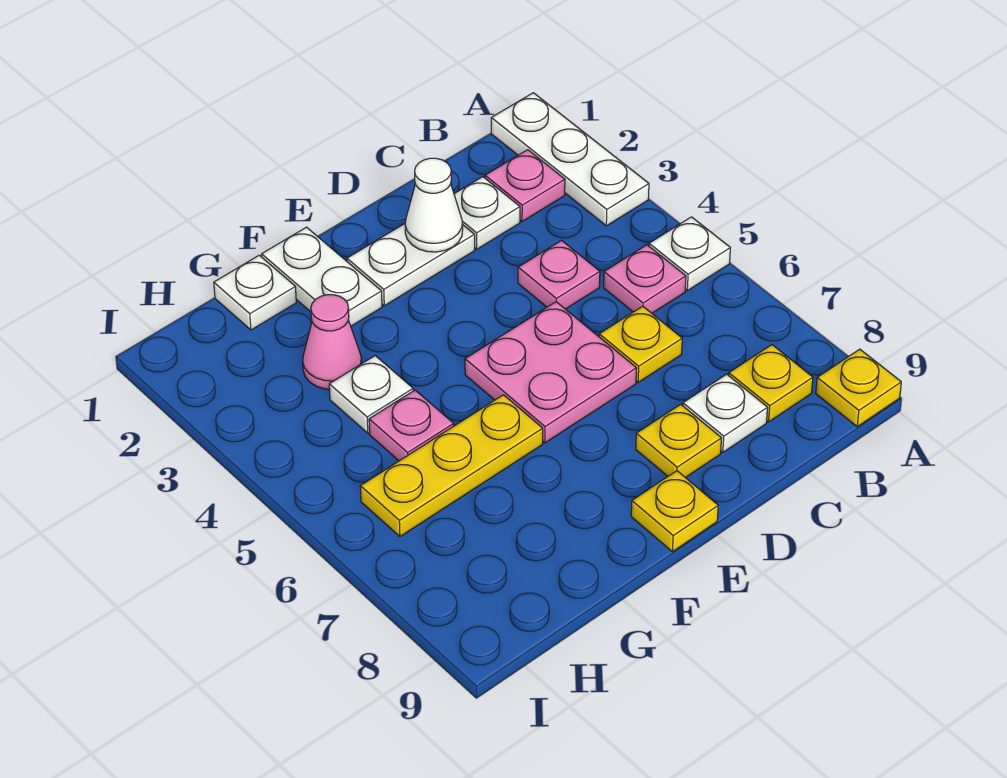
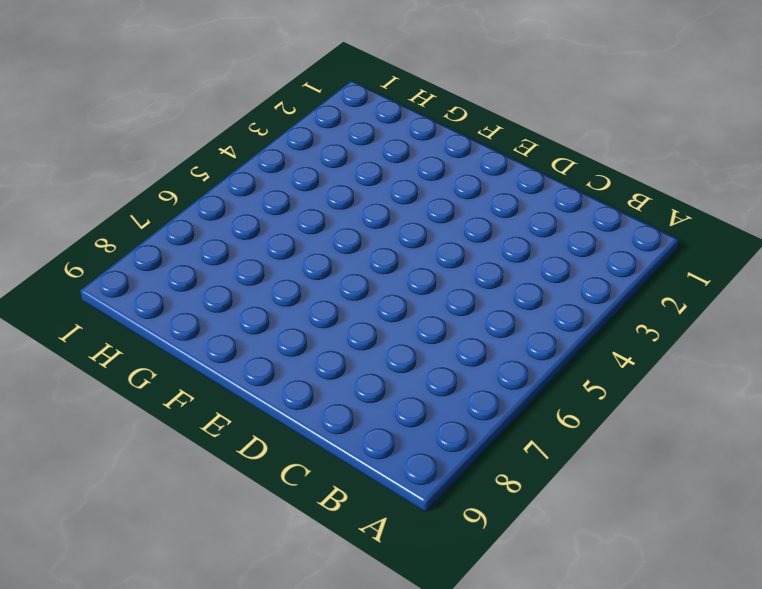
none -> white plate A1:A3 level 1
none -> white plate A5 level 1
none -> yellow plate A9 level 1

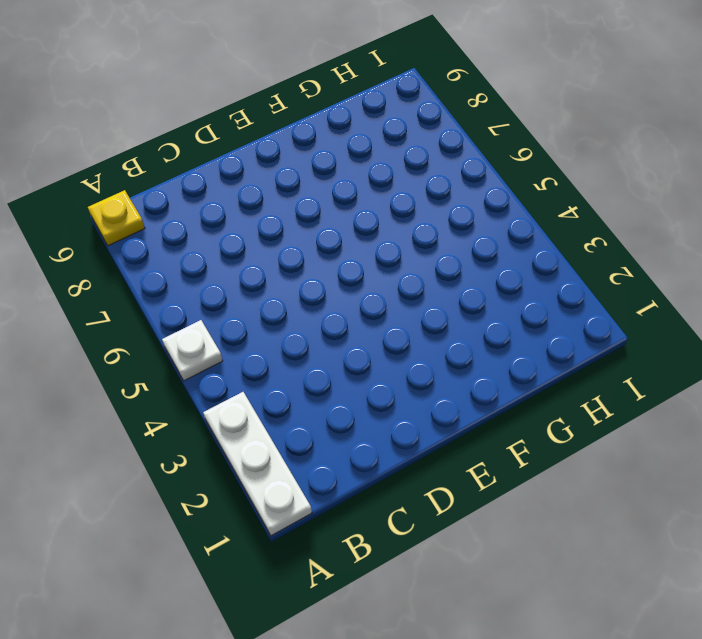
none -> pink plate B2 level 1
none -> pink plate B5 level 1
none -> yellow plate B8 level 1

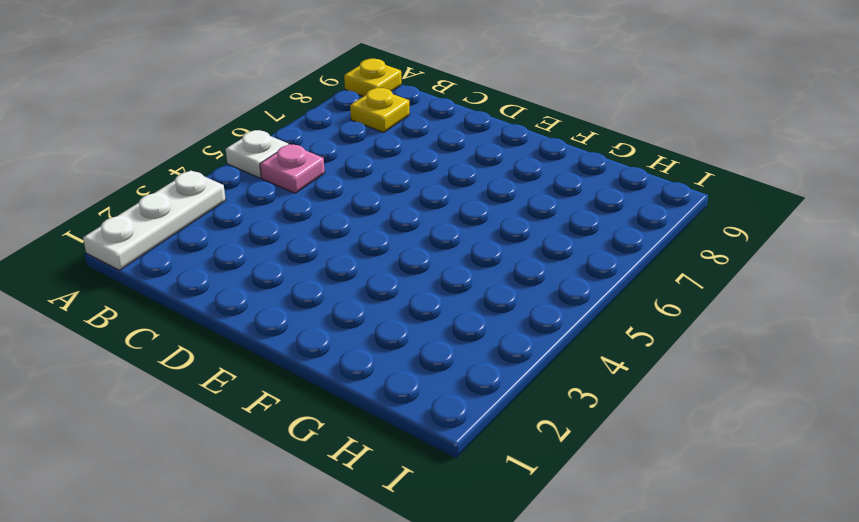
none -> pink plate B2 level 1
none -> white plate C2 level 1
none -> pink plate C4 level 1

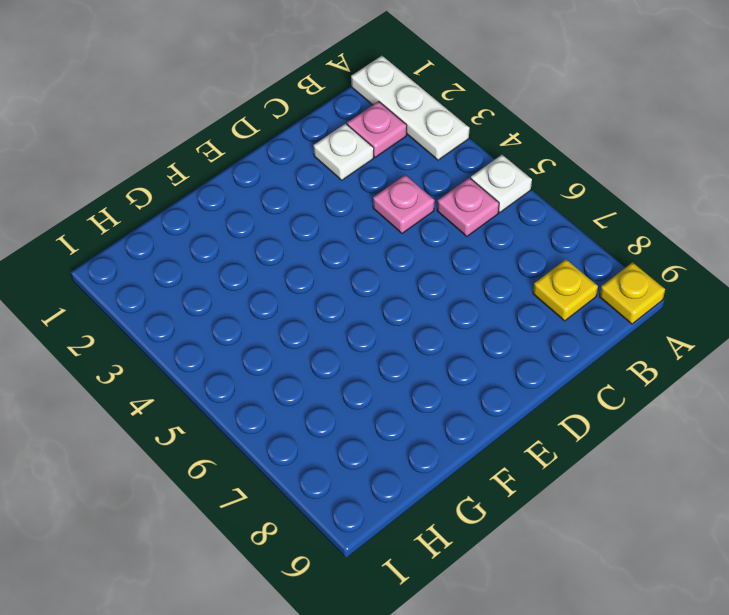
none -> yellow plate C6 level 1
none -> white plate C8 level 1
none -> white plate D2:E2 level 1

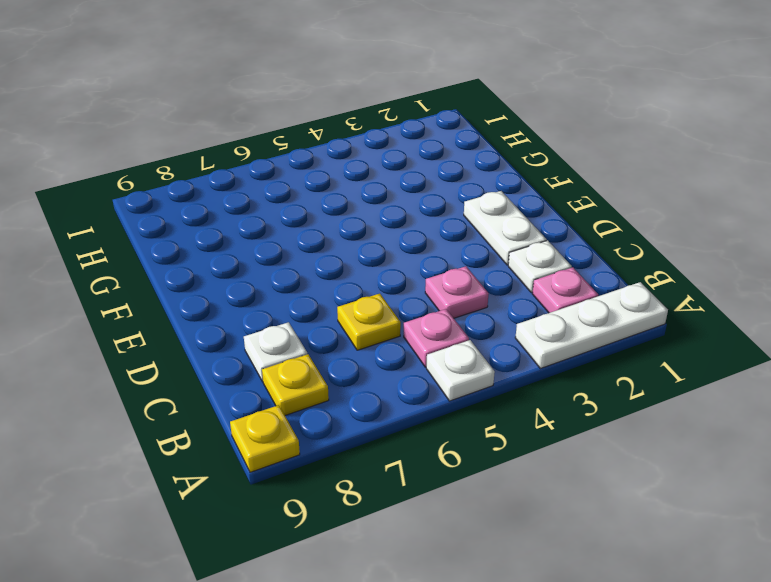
none -> pink plate D5:E6 level 1
none -> yellow plate D8 level 1
none -> yellow plate E9 level 1

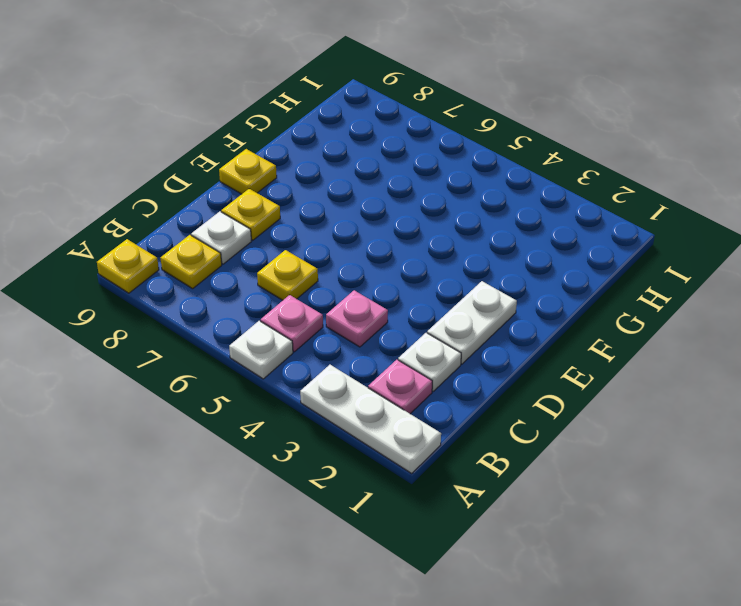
none -> pink plate D5:E6 level 1
none -> white plate F1:F2 level 1
none -> yellow plate F6:H6 level 1

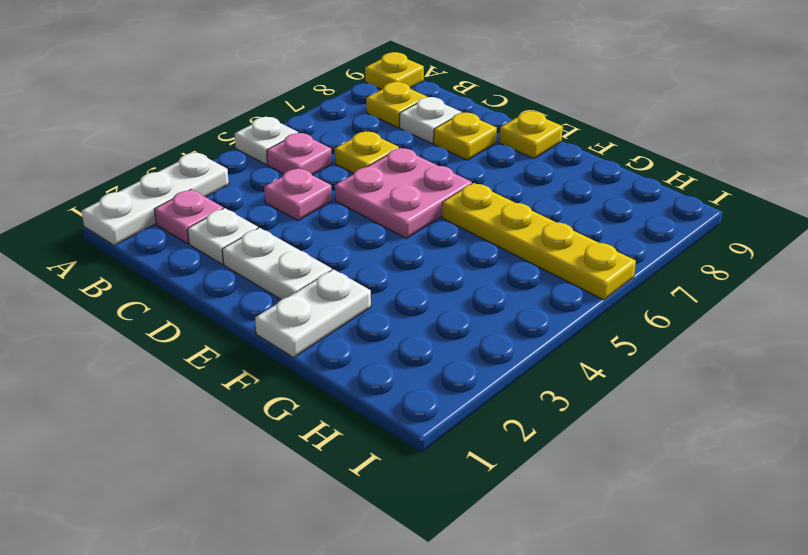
yellow plate F6:I6 level 1 -> yellow plate F6:H6 level 1
none -> white plate G1 level 1
none -> pink cone G3 level 1
none -> white plate G4 level 1

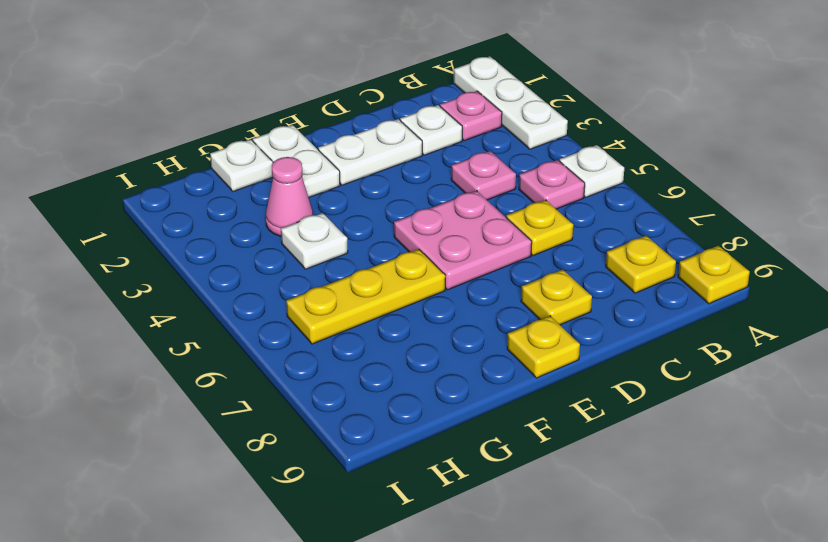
none -> white plate C8 level 1
none -> pink plate G5 level 1
none -> white cone D2 level 2

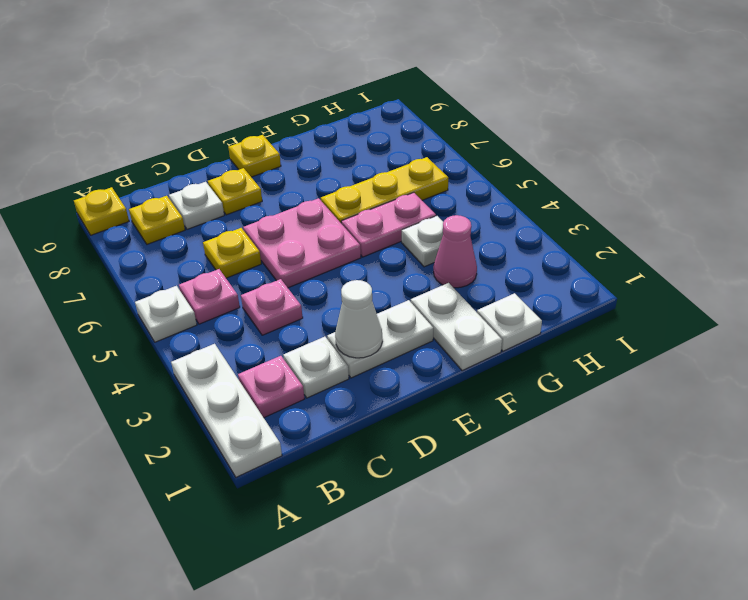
pink plate F5:G5 level 1 -> pink plate G5 level 1

